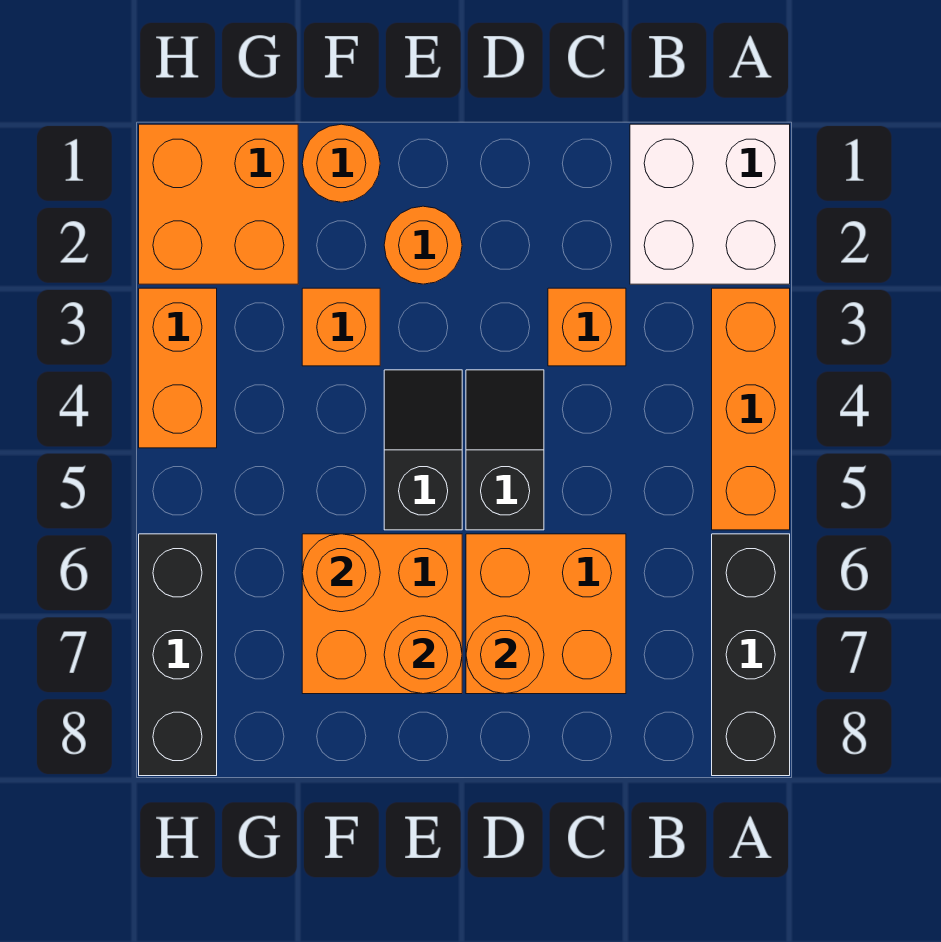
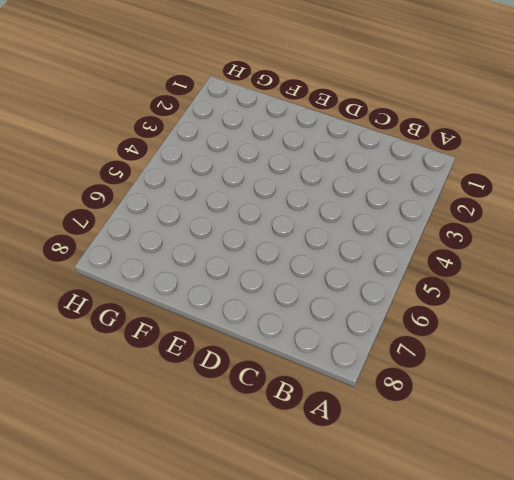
none -> white brick A1:B2 level 1
none -> orange brick A3:A5 level 1
none -> black brick A6:A8 level 1

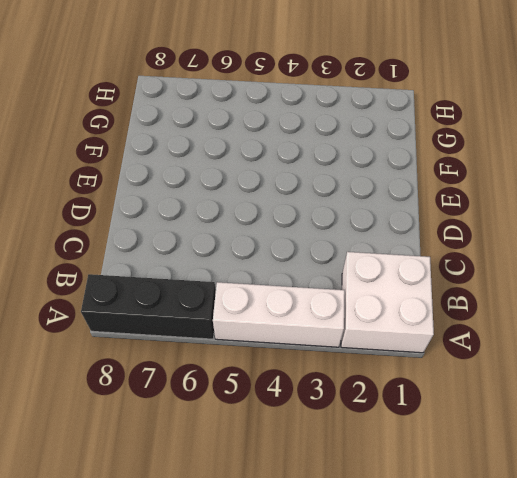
white brick A3:A5 level 1 -> orange brick A3:A5 level 1
none -> orange brick C3 level 1
none -> orange brick C6:D7 level 1
none -> black slope D4:D5 level 1 top 5

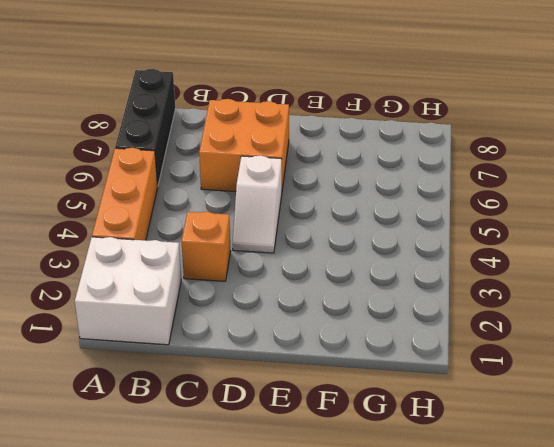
white slope D4:D5 level 1 top 5 -> black slope D4:D5 level 1 top 5
none -> orange round brick E2 level 1
none -> black slope E4:E5 level 1 top 5
none -> orange brick E6:F7 level 1

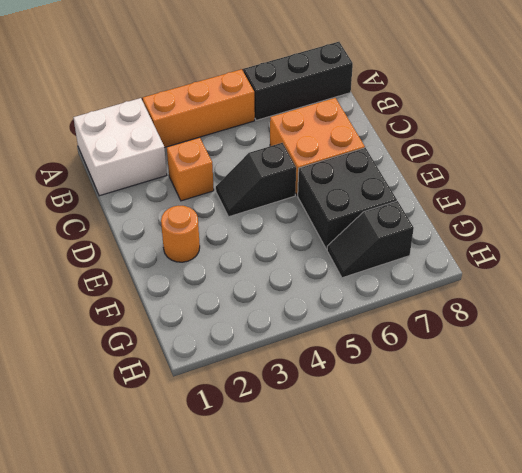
black brick E6:F7 level 1 -> orange brick E6:F7 level 1
black slope G6:G7 level 1 top 7 -> black slope E4:E5 level 1 top 5
none -> orange round brick F1 level 1
none -> orange brick F3 level 1
none -> orange brick G1:H2 level 1

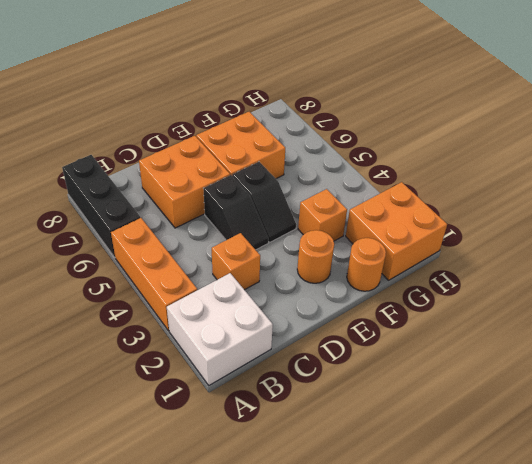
none -> orange brick H3:H4 level 1
none -> black brick H6:H8 level 1
none -> orange round brick D7 level 2

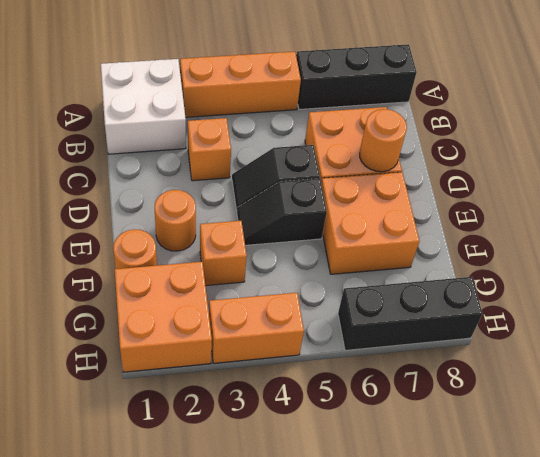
none -> orange round brick E7 level 2
none -> orange round brick F6 level 2

